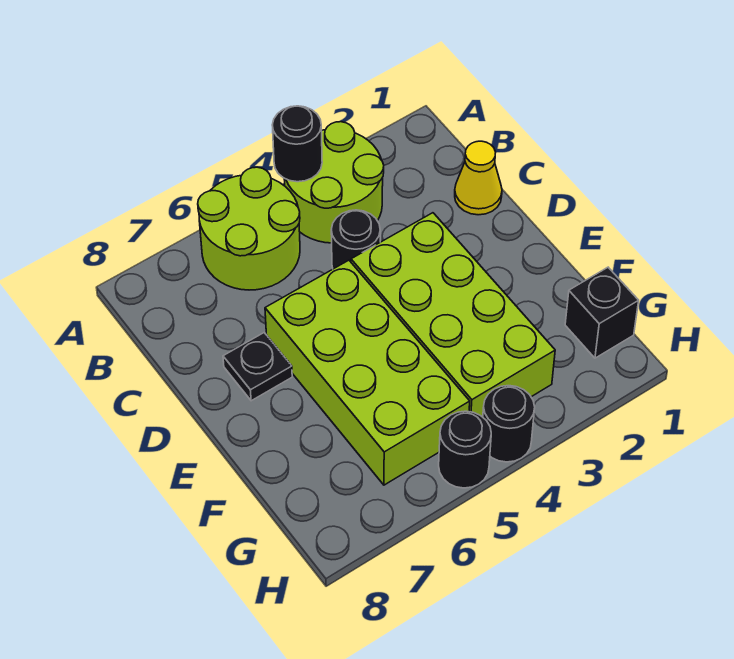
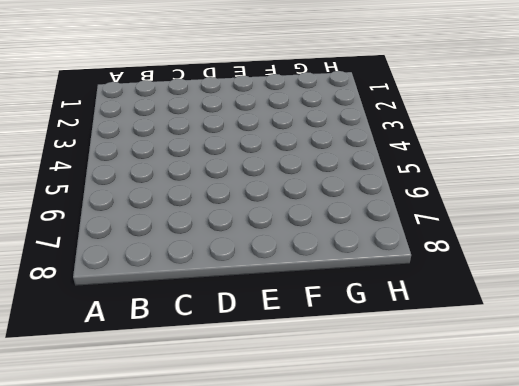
none -> lime round brick A3:B4 level 1
none -> lime round brick A5:B6 level 1

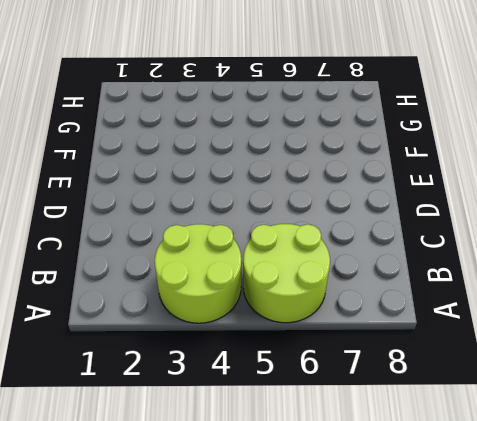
none -> yellow cone C1 level 1
none -> black round brick C4 level 1

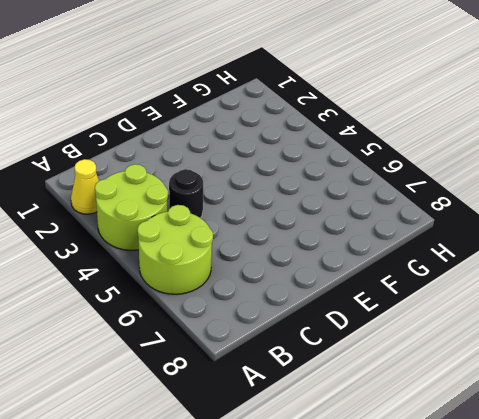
yellow cone A2 level 1 -> yellow cone C1 level 1
none -> lime brick D3:G4 level 1
none -> lime brick D5:G6 level 1

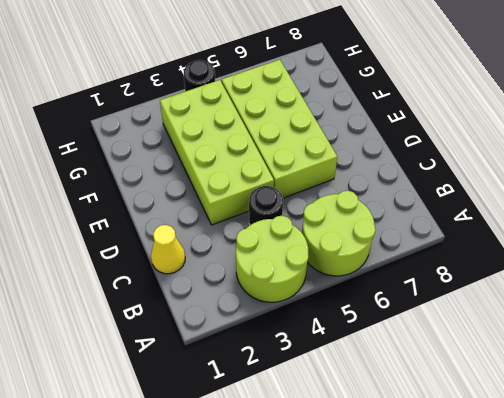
none -> black plate D7 level 1
none -> black brick G1 level 1

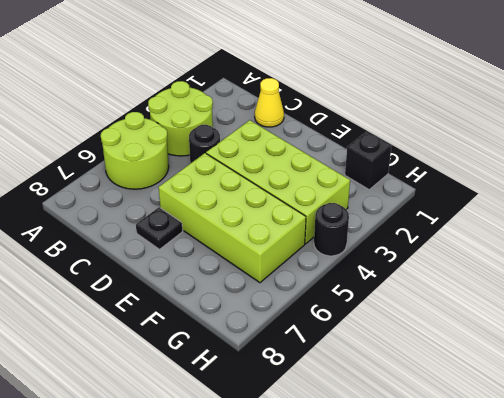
none -> black round brick H5 level 1
none -> black round brick A4 level 2

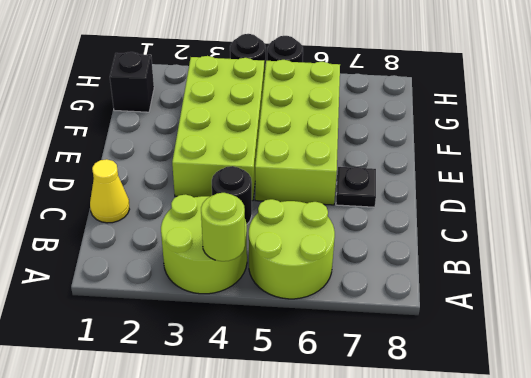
lime round brick A4 level 2 -> black round brick A4 level 2

